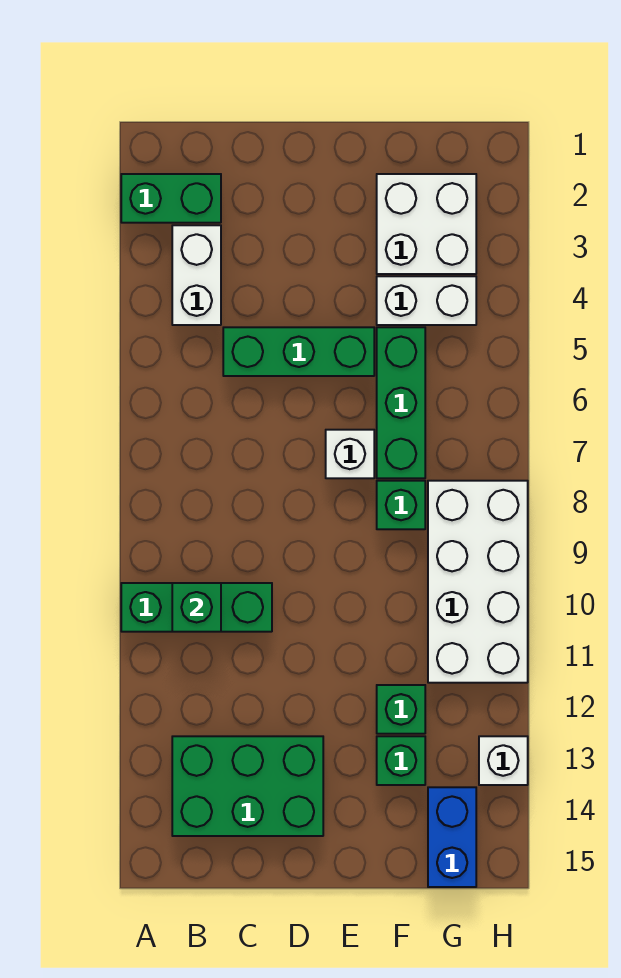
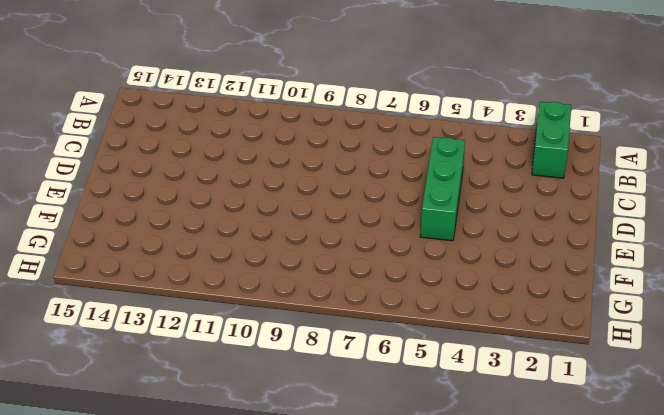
none -> green brick A10:C10 level 1
none -> white brick B3:B4 level 1
none -> green brick B13:D14 level 1

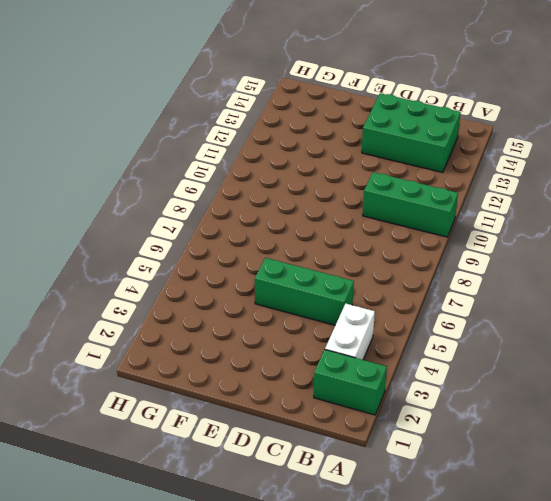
none -> white brick E7 level 1
none -> white brick F2:G3 level 1
none -> white brick F4:G4 level 1

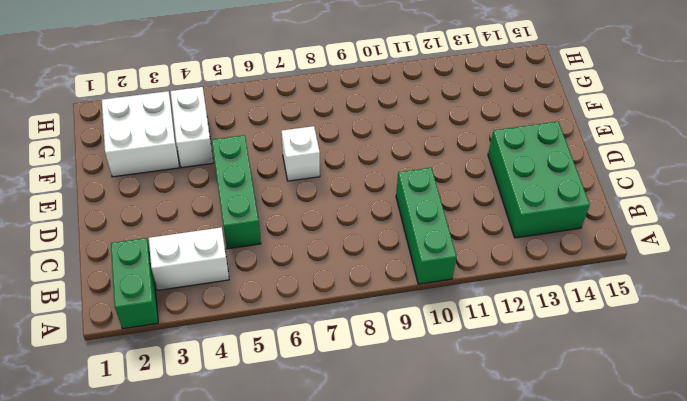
none -> green brick F5:F7 level 1
none -> green brick F8 level 1
none -> green brick F12 level 1

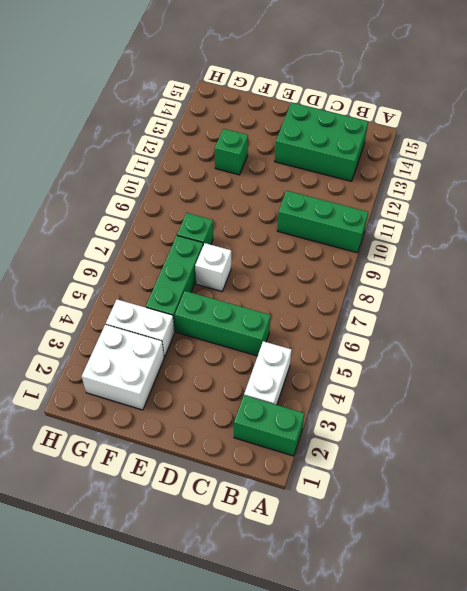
none -> green brick F13 level 1
none -> white brick G8:H11 level 1
none -> blue brick G14:G15 level 1

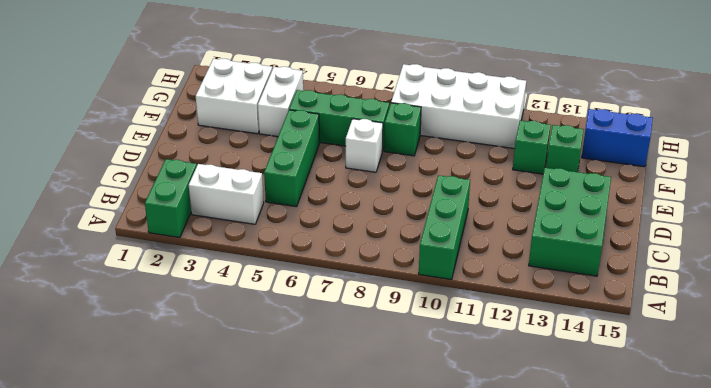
none -> white brick H13 level 1
none -> green brick B10 level 2

